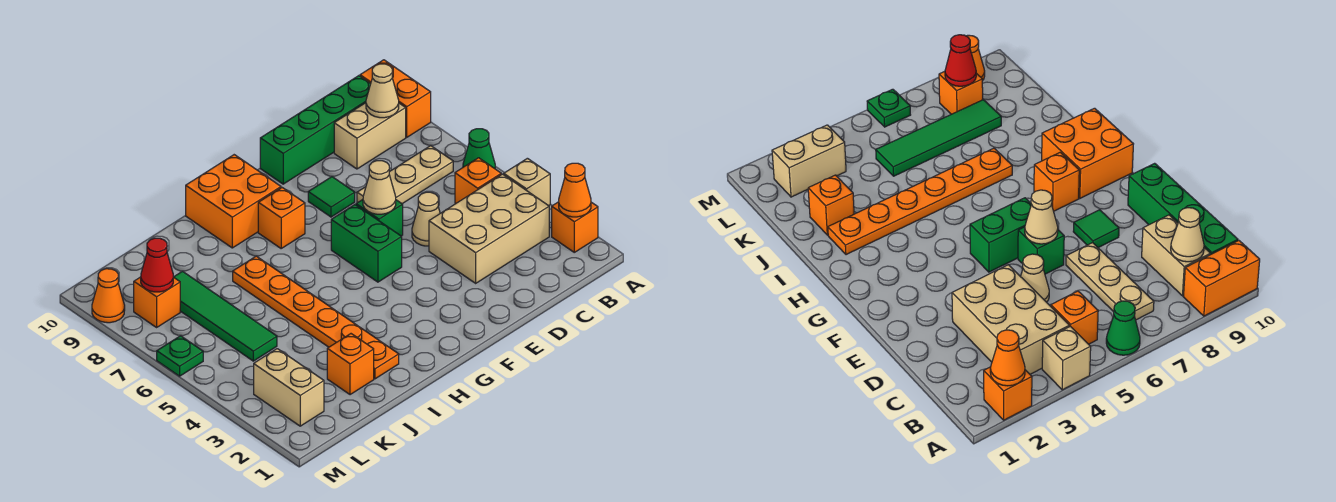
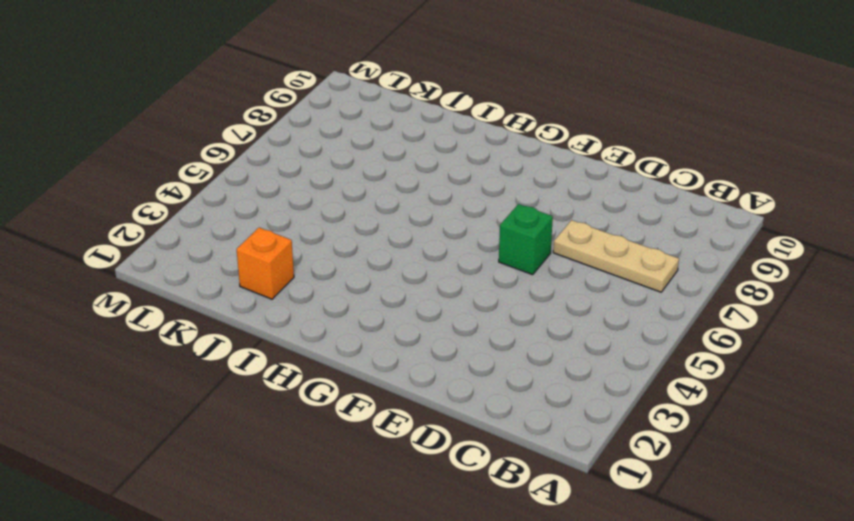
none -> orange brick A2 level 1
none -> tan brick A4 level 1
none -> green cone A6 level 1

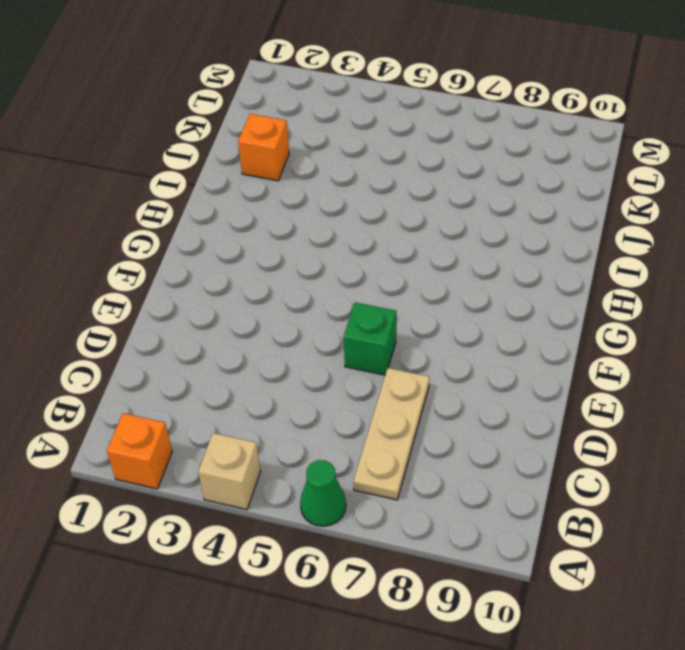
none -> orange brick A9:A10 level 1
none -> tan brick B3:D4 level 1
none -> orange brick B5 level 1

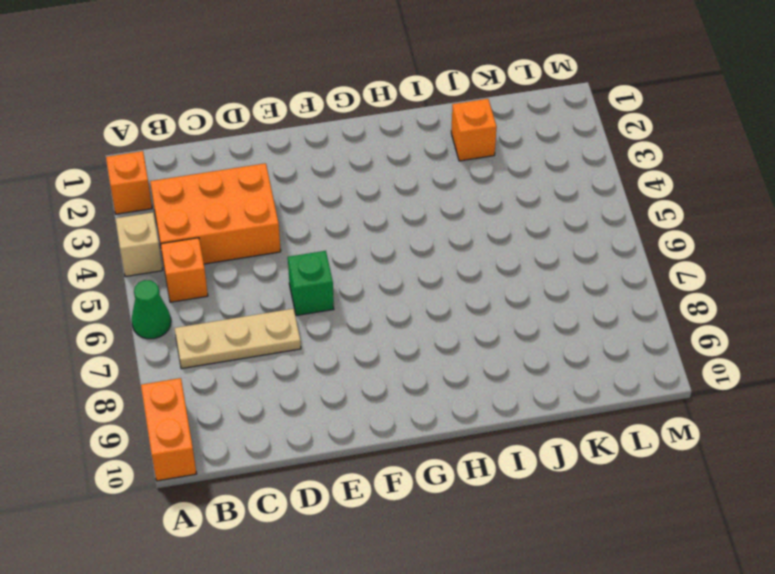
orange brick B3:D4 level 1 -> tan brick B3:D4 level 1
none -> tan brick B9:C9 level 1
none -> green brick B10:E10 level 1
none -> tan cone D5 level 1

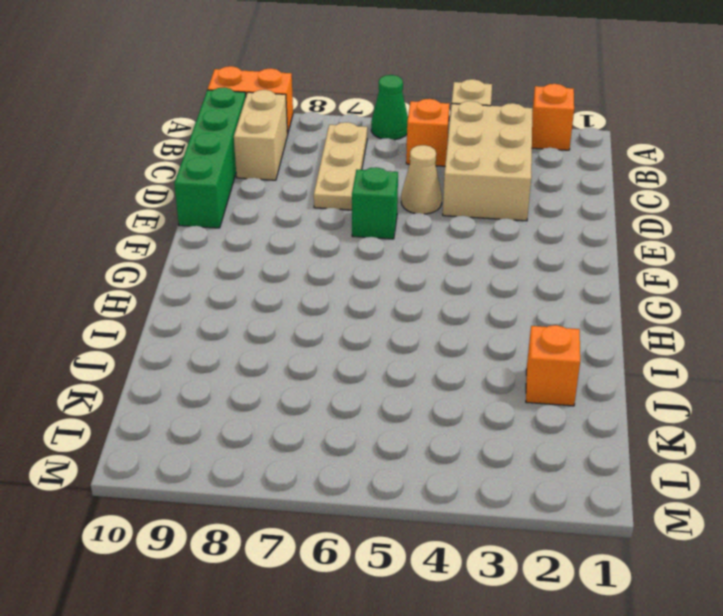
none -> green tile E8 level 1
none -> green brick F5:F6 level 1
none -> orange brick G8 level 1

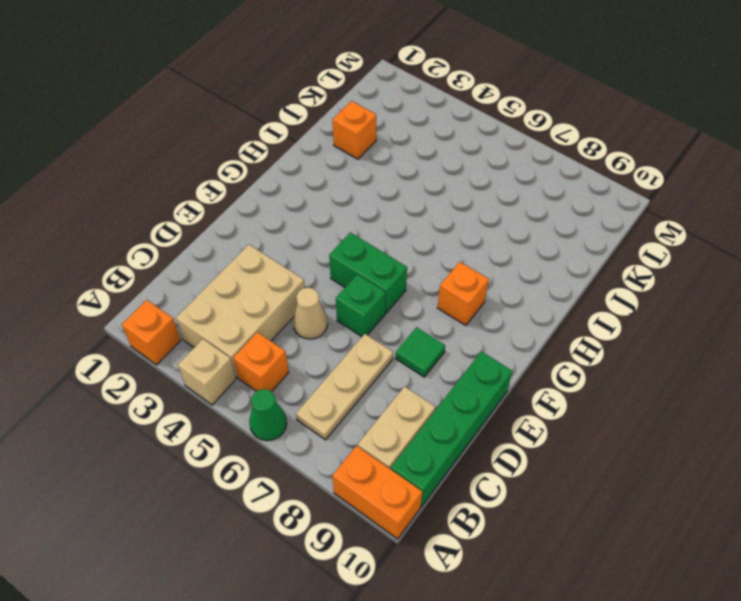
none -> orange brick G9:H10 level 1
none -> orange plate I2:I7 level 1
none -> green tile K5:K8 level 1

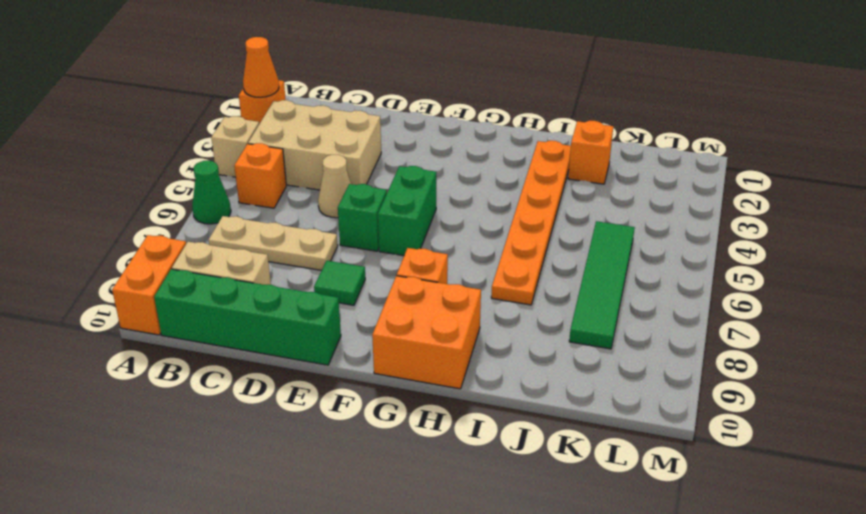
none -> tan brick L2:L3 level 1
none -> orange brick L8 level 1
none -> green plate M6 level 1

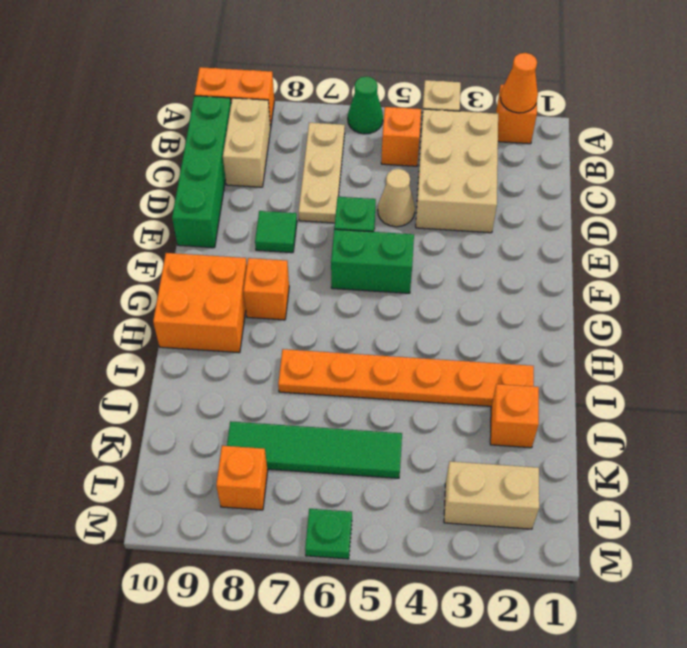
none -> orange cone M9 level 1
none -> tan cone B9 level 2
none -> tan cone E6 level 2

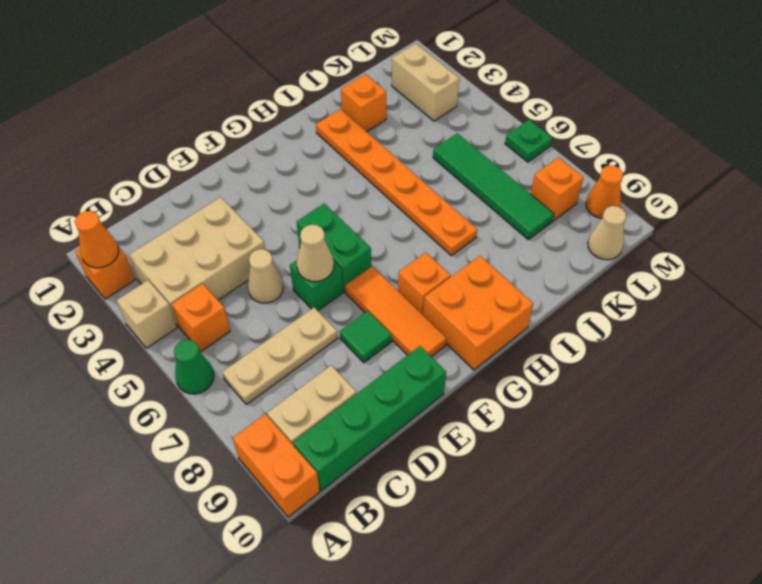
orange tile F7:F9 level 1 -> none
tan cone L10 level 1 -> tan cone B9 level 2
none -> red cone L8 level 2

